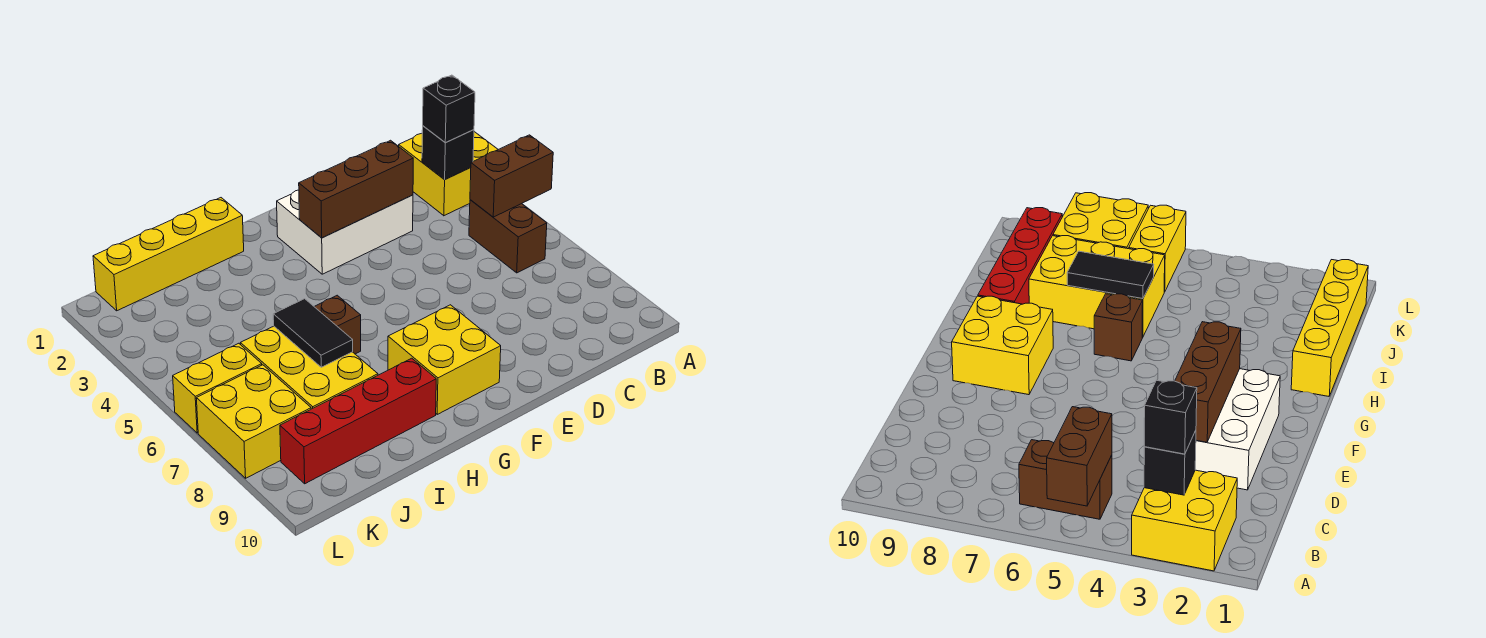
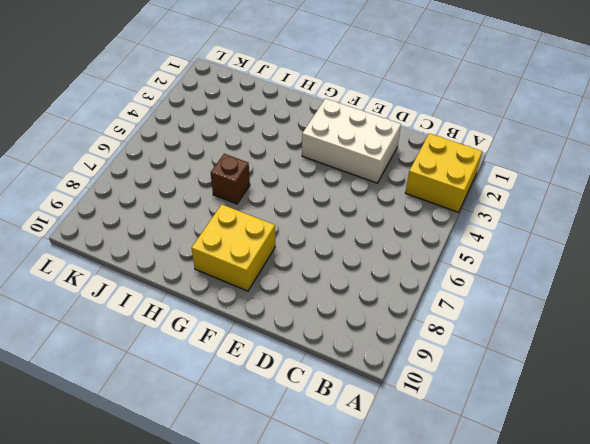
none -> brown brick B5:B6 level 1
none -> yellow brick H1:K1 level 1
none -> red brick H9:K9 level 1

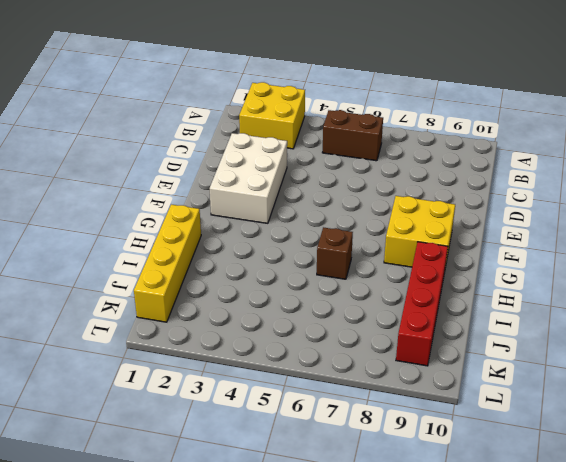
none -> yellow brick I6:J8 level 1
none -> yellow brick K6:L6 level 1
none -> yellow brick K7:L8 level 1

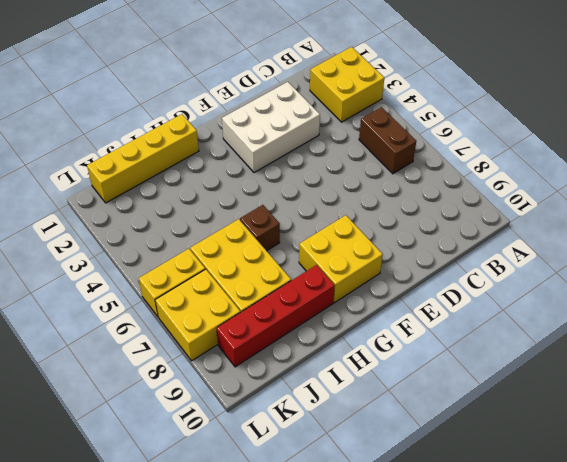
none -> brown brick A5:B5 level 2
none -> black brick B3 level 2
none -> brown brick D3:F3 level 2

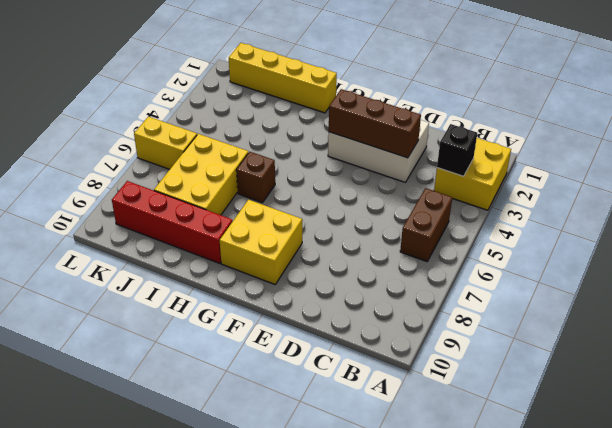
none -> yellow brick K7:L8 level 1
none -> brown brick A5:B5 level 2
none -> black tile I6:I7 level 2

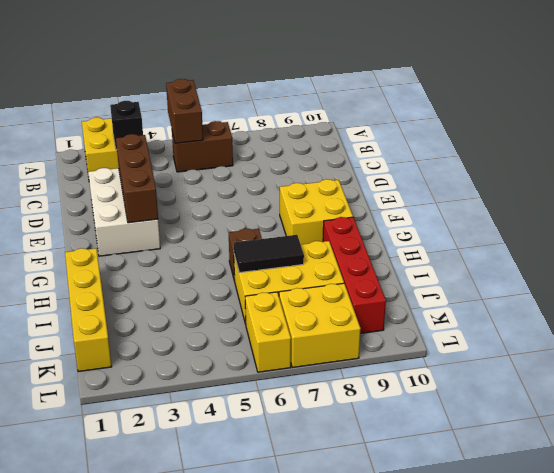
none -> black brick B3 level 3

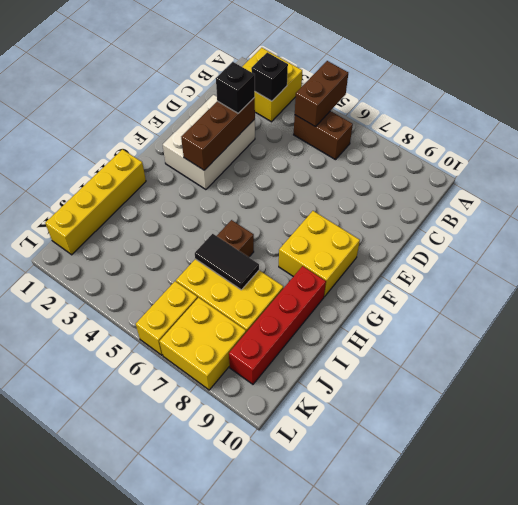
black brick D3 level 3 -> black brick B3 level 3

